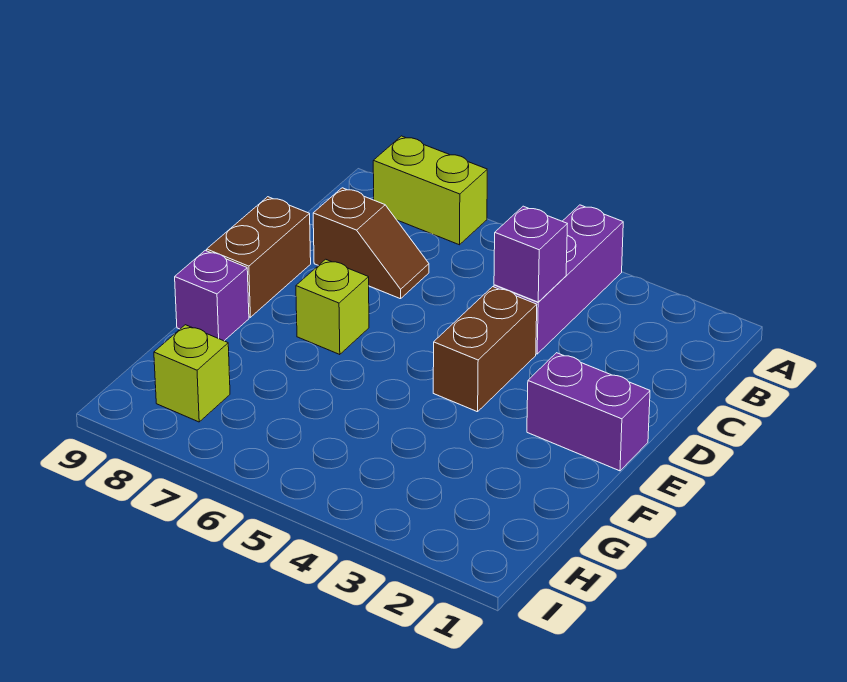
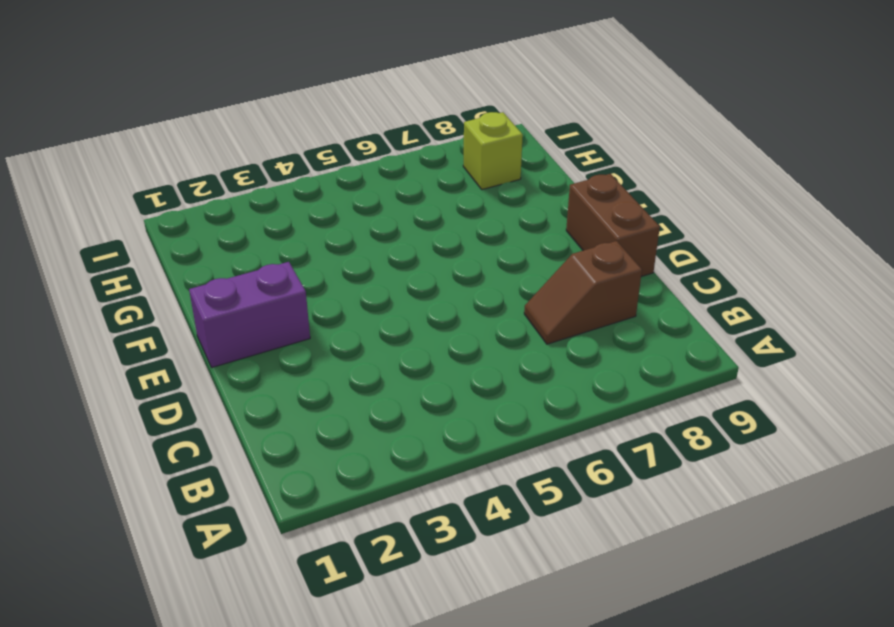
none -> purple brick A4:C4 level 1
none -> lime brick A7:A8 level 1

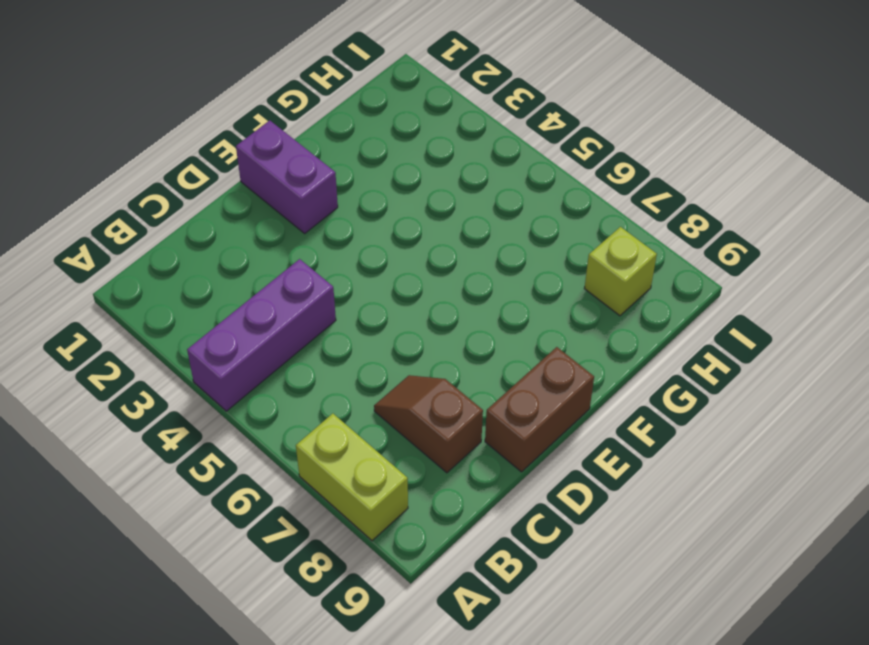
none -> brown brick D4:E4 level 1
none -> lime brick E7 level 1

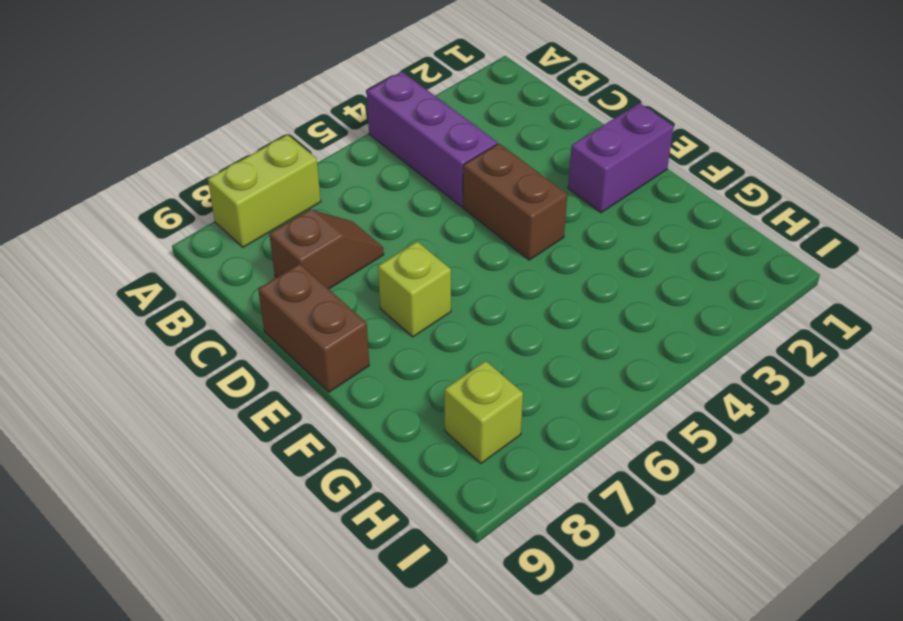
none -> purple brick F9 level 1
none -> purple brick C4 level 2

